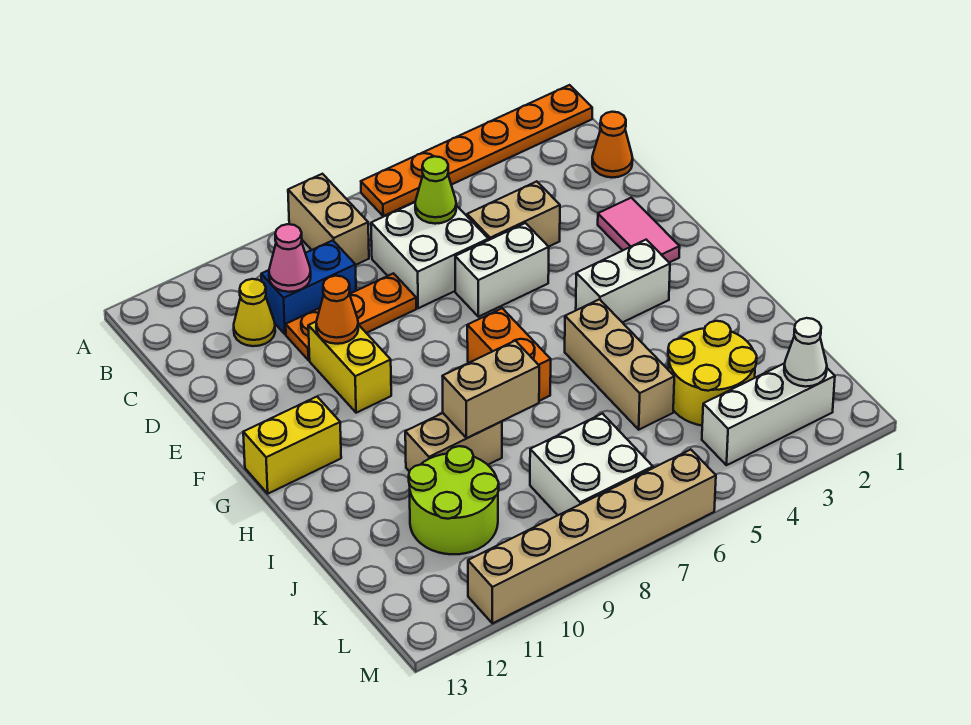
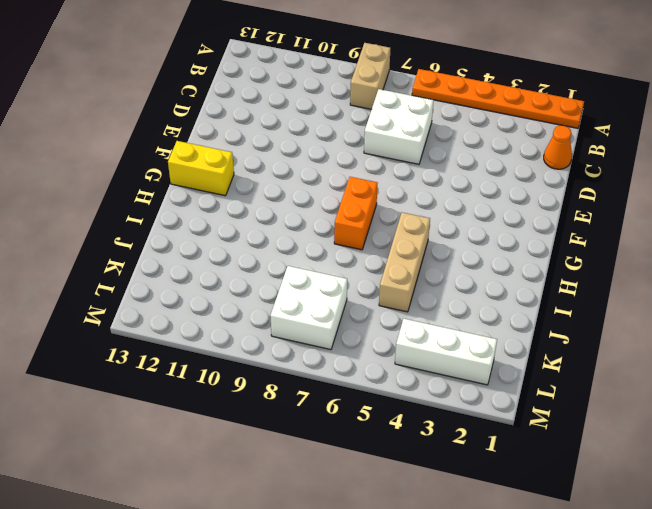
none -> blue brick C9:C10 level 1
none -> yellow cone C11 level 1
none -> tan brick D4:D5 level 1

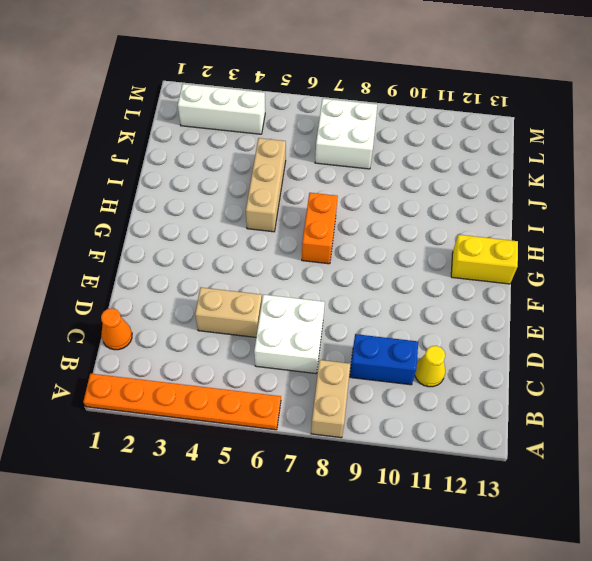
none -> orange plate D8:D10 level 1
none -> pink tile E2:F2 level 1
none -> white brick E5:E6 level 1

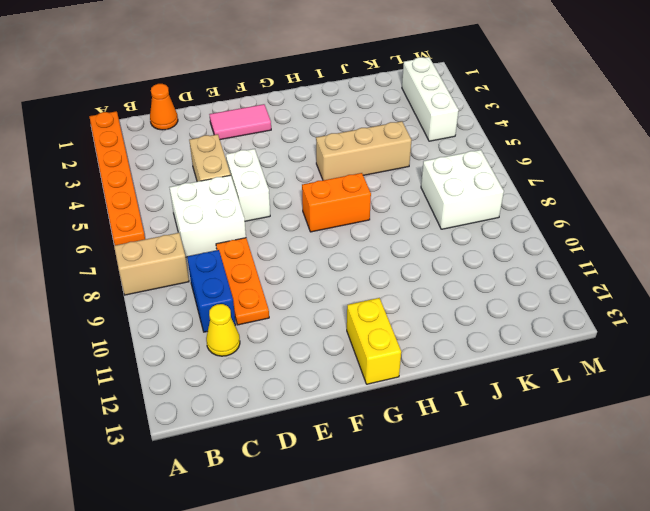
none -> yellow brick E10:F10 level 1
none -> white brick G3:G4 level 1
none -> tan brick I9:I10 level 1

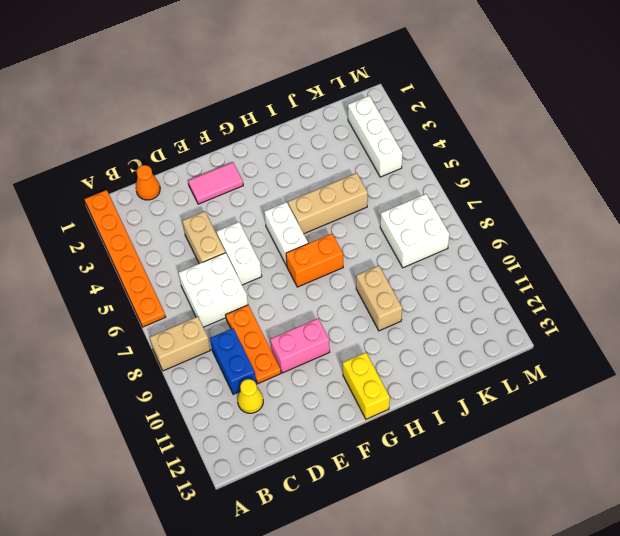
pink brick E10:F10 level 1 -> yellow brick E10:F10 level 1
white brick G5:G6 level 1 -> white brick G3:G4 level 1
none -> yellow round brick J3:K4 level 1
none -> lime round brick J10:K11 level 1
none -> tan brick M6:M11 level 1

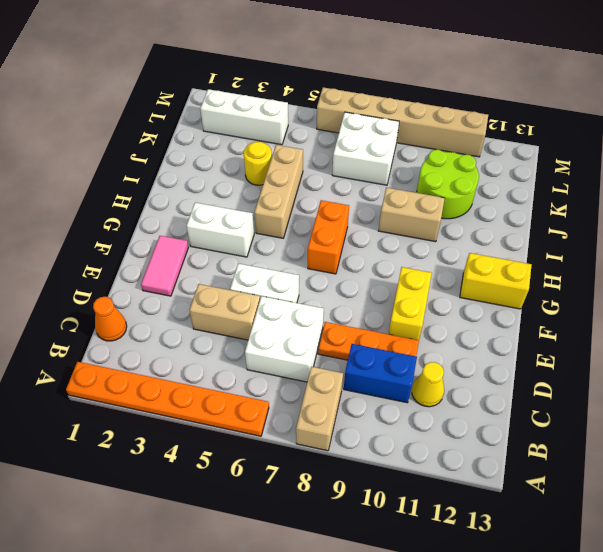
yellow round brick J4 level 1 -> yellow round brick J3:K4 level 1
none -> lime cone C6 level 2
none -> pink cone C10 level 2
none -> orange cone E10 level 2

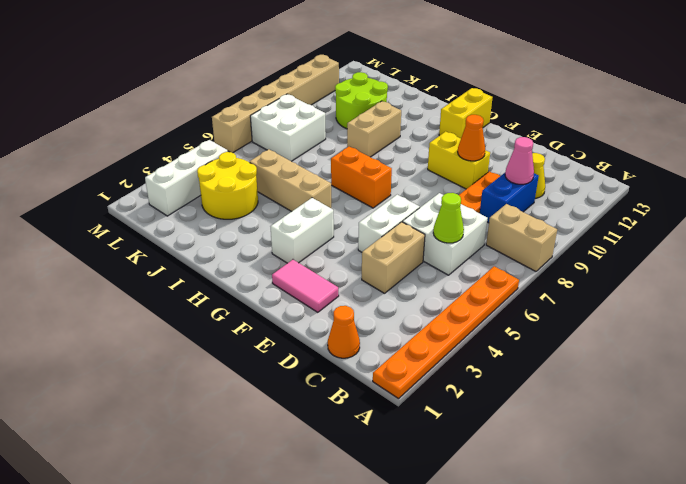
none -> tan brick I8:I9 level 2
none -> white cone L2 level 2

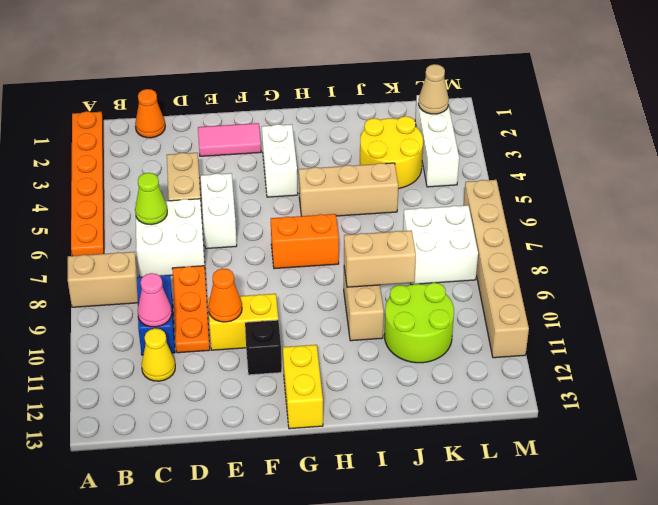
black brick F11 level 1 -> none
tan brick I9:J9 level 2 -> tan brick I8:I9 level 2
tan cone L2 level 2 -> white cone L2 level 2

